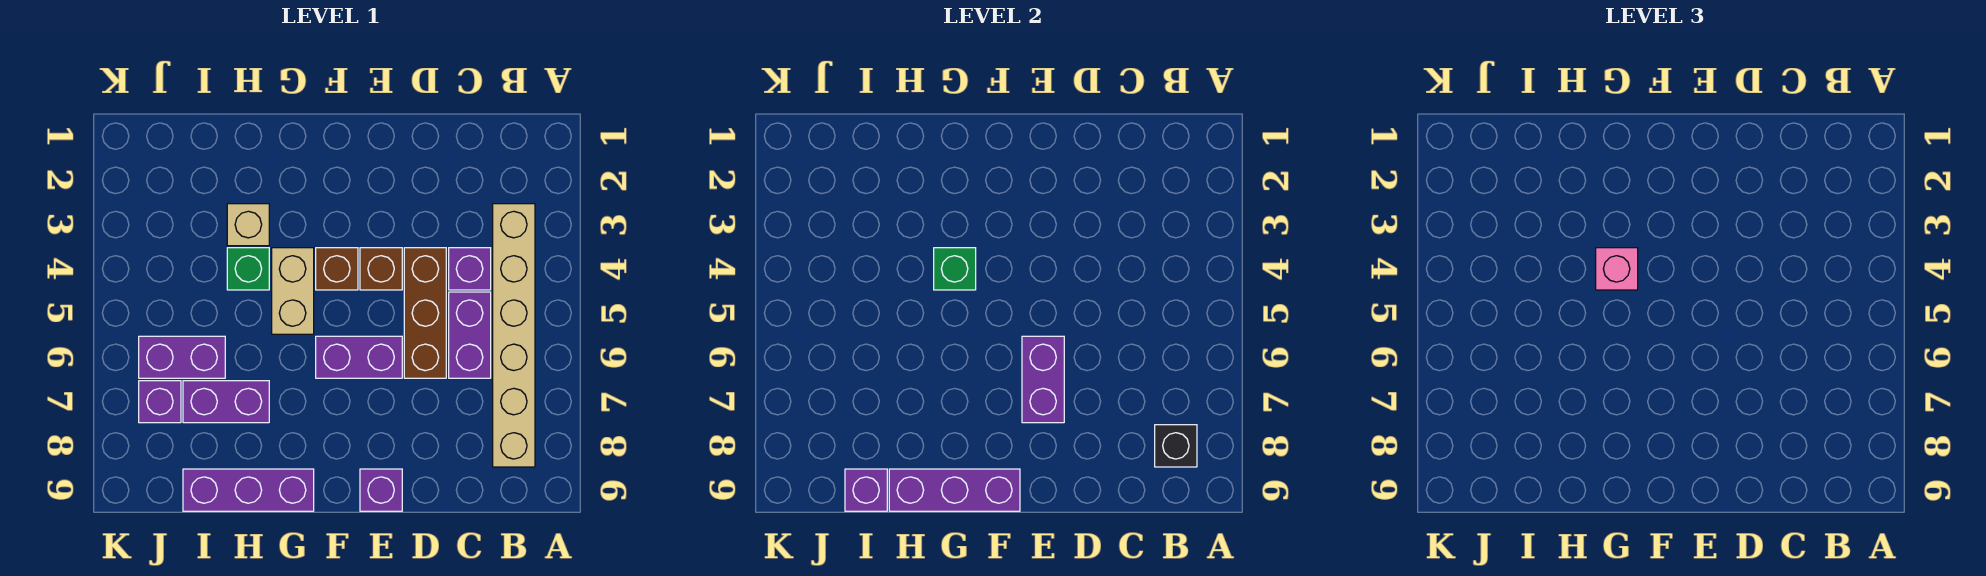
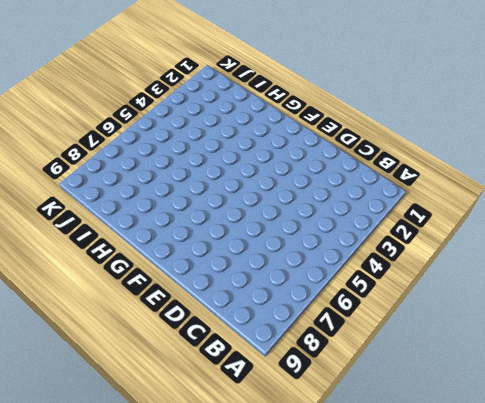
none -> tan brick B3:B8 level 1
none -> purple brick C4 level 1
none -> purple brick C5:C6 level 1

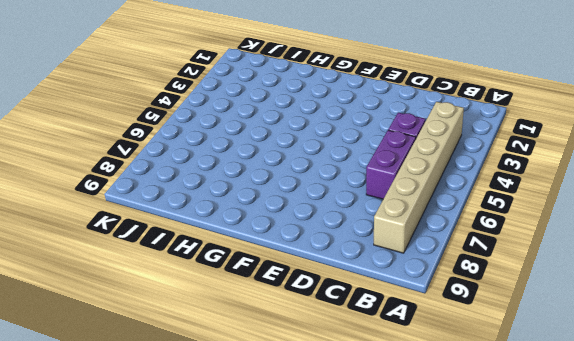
none -> brown brick D4:D6 level 1
none -> brown brick E4 level 1
none -> purple brick E6:F6 level 1

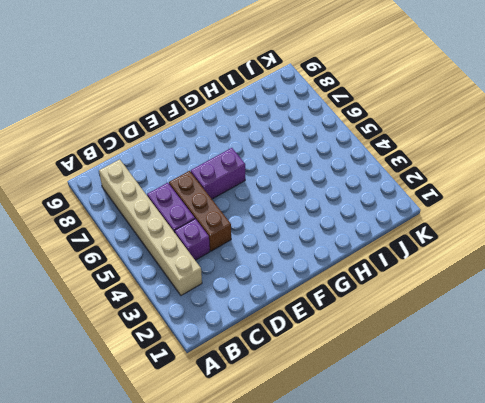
none -> brown brick E4 level 1
none -> purple brick E9 level 1
none -> brown brick F4 level 1

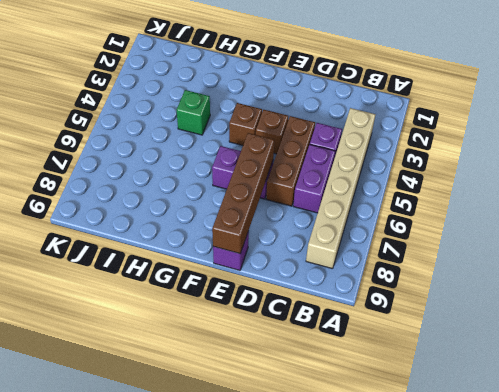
brown brick E6:E9 level 2 -> purple brick E6:E7 level 2
none -> tan brick G4:G5 level 1
none -> purple brick G9:I9 level 1
none -> tan brick H3 level 1

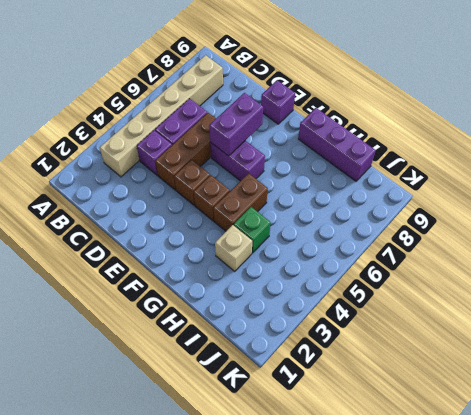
brown brick G4:G5 level 1 -> tan brick G4:G5 level 1
none -> purple brick H7:I7 level 1
none -> purple brick I6:J6 level 1
none -> purple brick J7 level 1

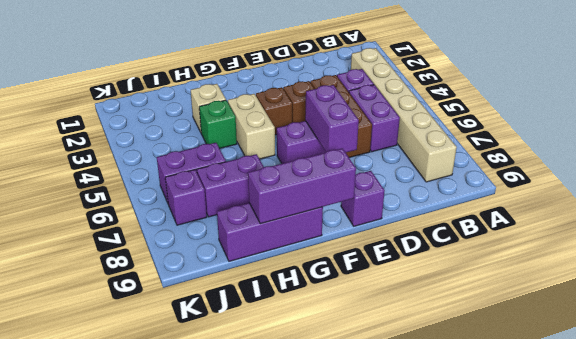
none -> black brick B8 level 2
none -> green brick G4 level 2
none -> purple brick I9 level 2

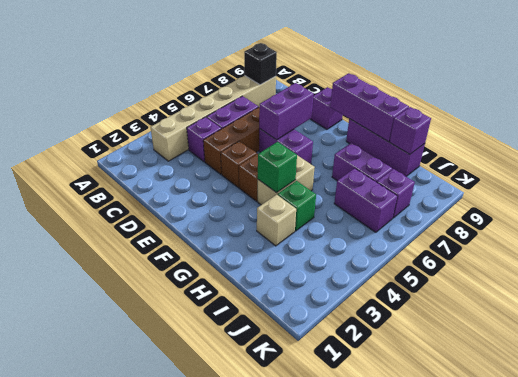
none -> pink brick G4 level 3

